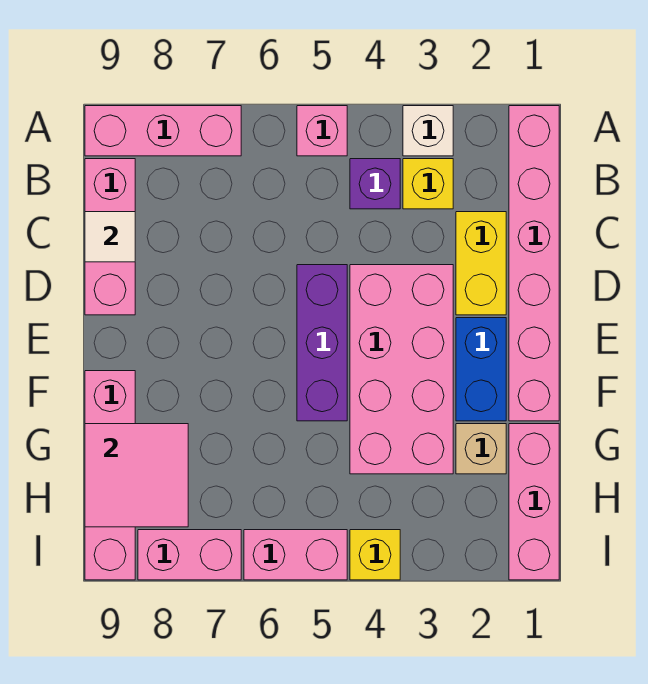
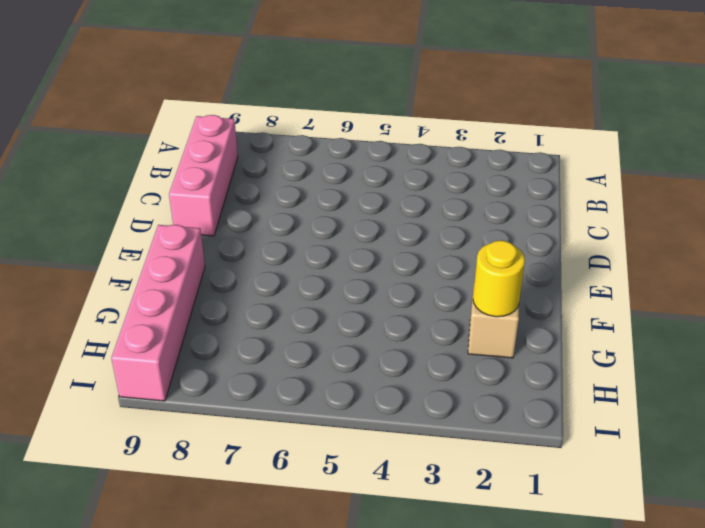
yellow round brick G2 level 2 -> none
none -> pink brick A1:F1 level 1
none -> white brick A3 level 1
none -> pink brick A5 level 1

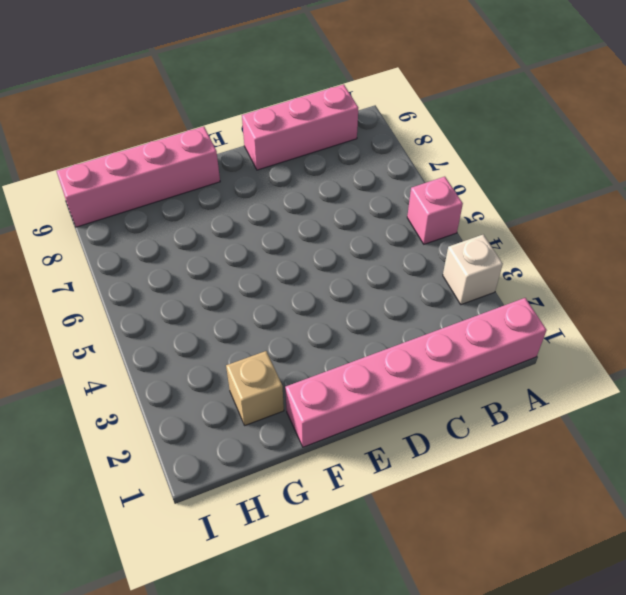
none -> pink brick A7:A9 level 1
none -> yellow brick B3 level 1
none -> purple brick B4 level 1

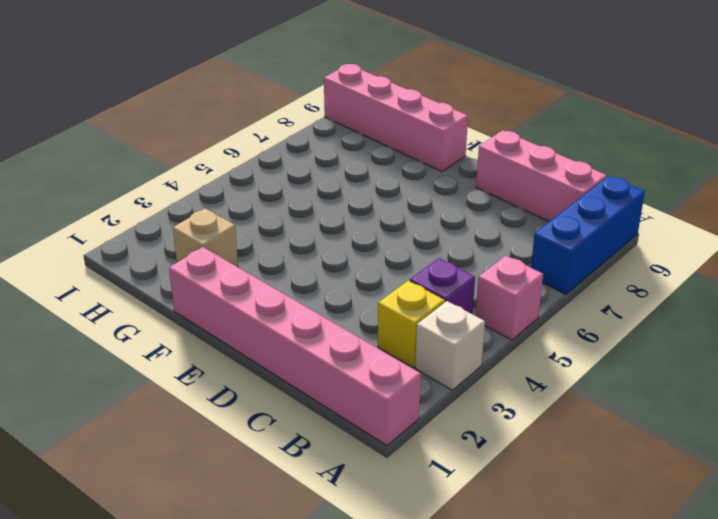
blue brick A7:A9 level 1 -> pink brick A7:A9 level 1
none -> yellow brick C2:D2 level 1
none -> pink brick D3:G4 level 1
none -> purple brick D5:F5 level 1

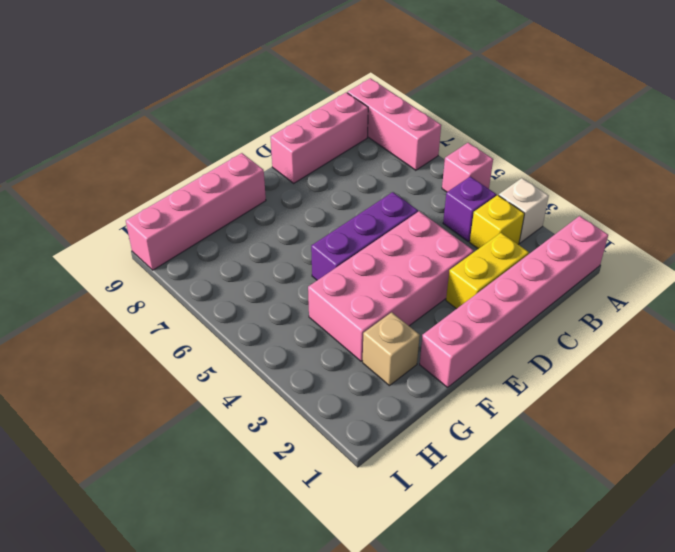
none -> blue brick E2:F2 level 1
none -> pink brick G1:I1 level 1
none -> yellow brick I4 level 1

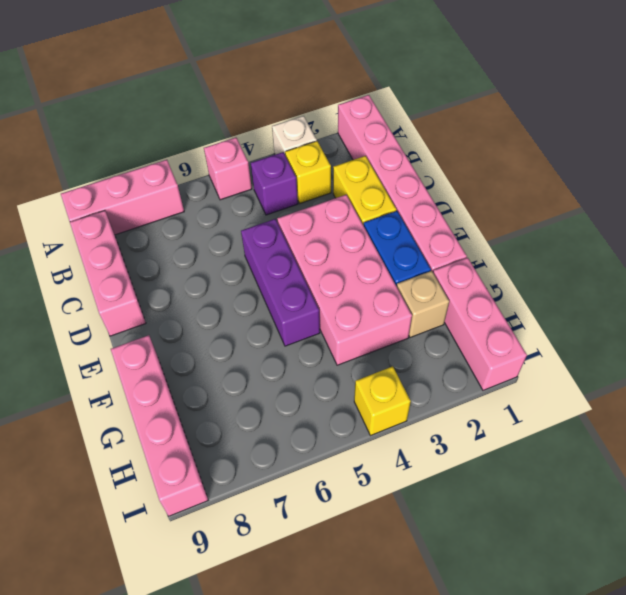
none -> pink brick I5:I6 level 1
none -> pink brick I7:I8 level 1
none -> white tile C9 level 2

